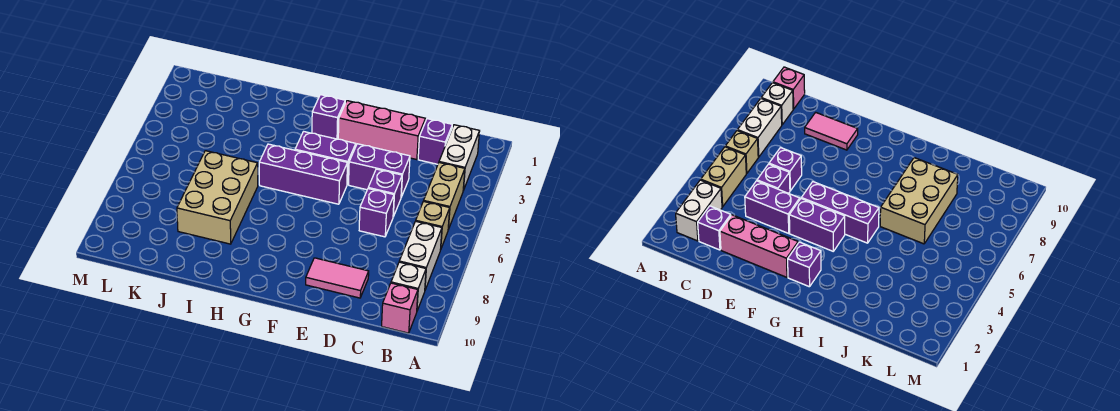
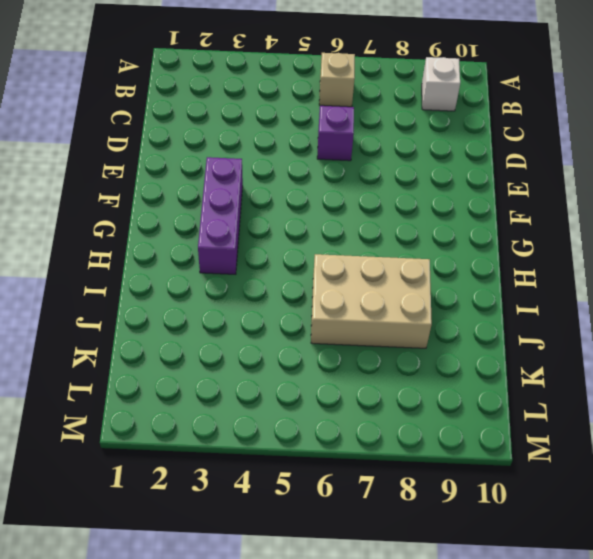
purple brick F3:H3 level 1 -> purple brick F5:H5 level 1
none -> white brick B2:B3 level 1
none -> tan brick B4:B5 level 1
none -> white brick B7:B8 level 1

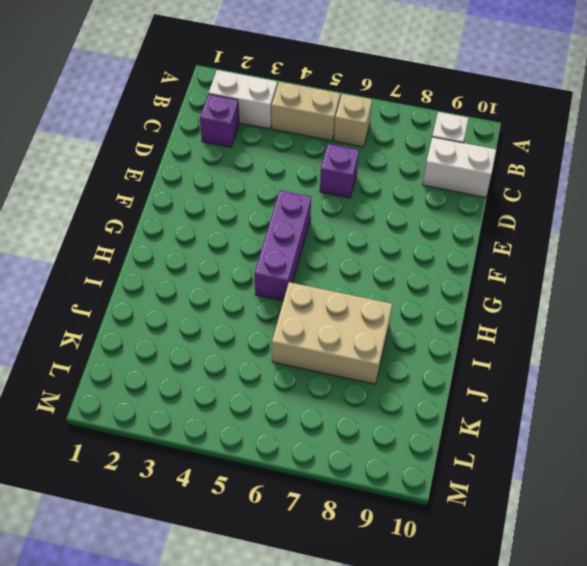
white brick C9:C10 level 1 -> white brick B7:B8 level 1
none -> pink brick B10 level 1
none -> pink brick D2:F2 level 1
none -> purple brick D4:E4 level 1

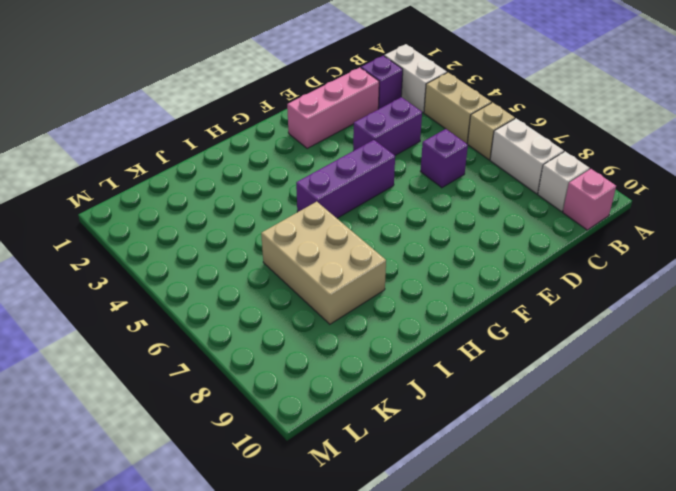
none -> purple brick D5 level 1
none -> pink tile D9:E9 level 1
none -> purple brick F4:G4 level 1

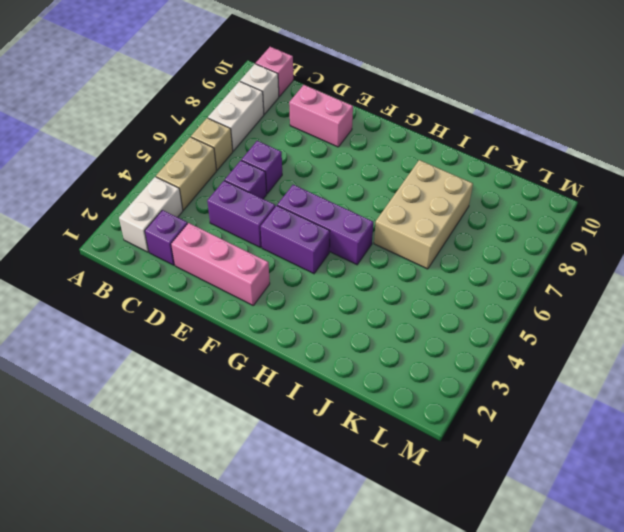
pink brick D9:E9 level 1 -> pink tile D9:E9 level 1
none -> purple brick G2 level 1

